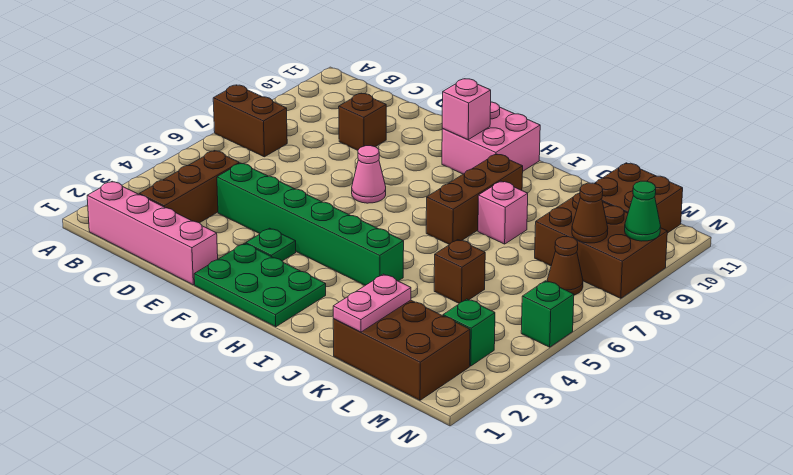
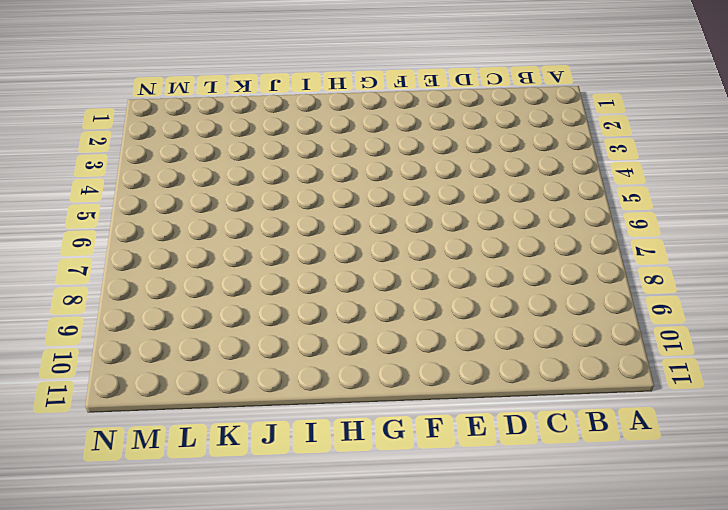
none -> brown brick A7:B7 level 1
none -> pink brick B1:E1 level 1
none -> brown brick C2:C4 level 1

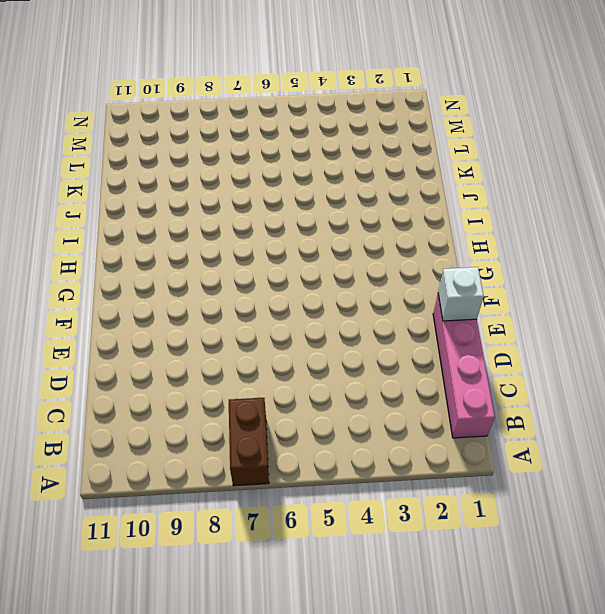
white brick E1 level 2 -> none
none -> brown brick C2:C4 level 1
none -> green brick D4:I4 level 1
none -> brown brick D9 level 1

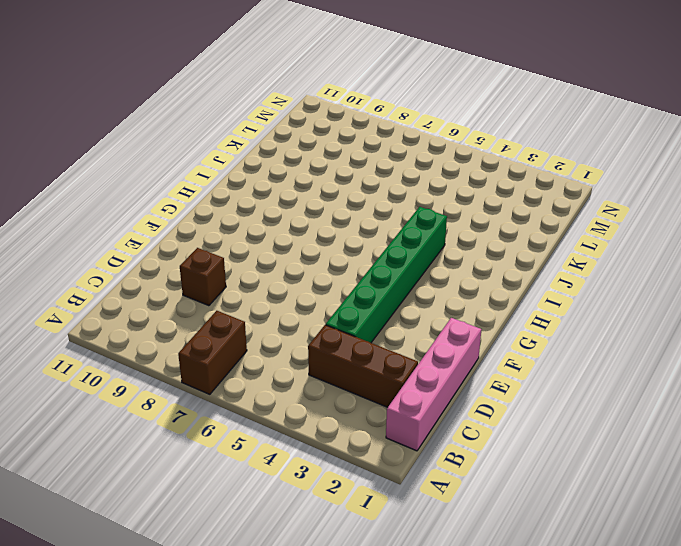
none -> green plate F1:H2 level 1
none -> green plate F3 level 1
none -> pink cone F7 level 1

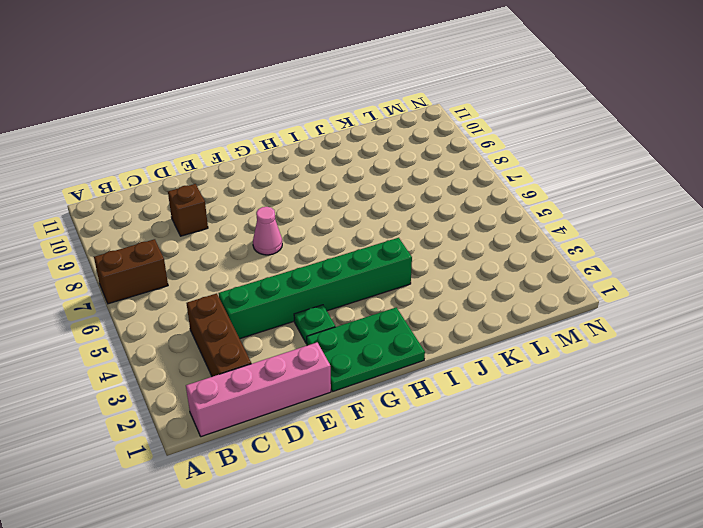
none -> pink brick G10:H11 level 1
none -> brown brick I7:I9 level 1
none -> pink brick J8 level 1

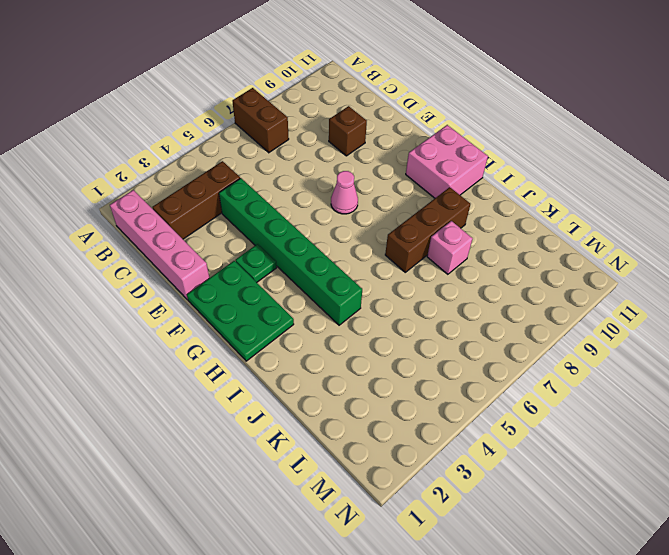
none -> brown brick K1:M2 level 1
none -> brown brick K5 level 1
none -> brown brick L8:N9 level 1

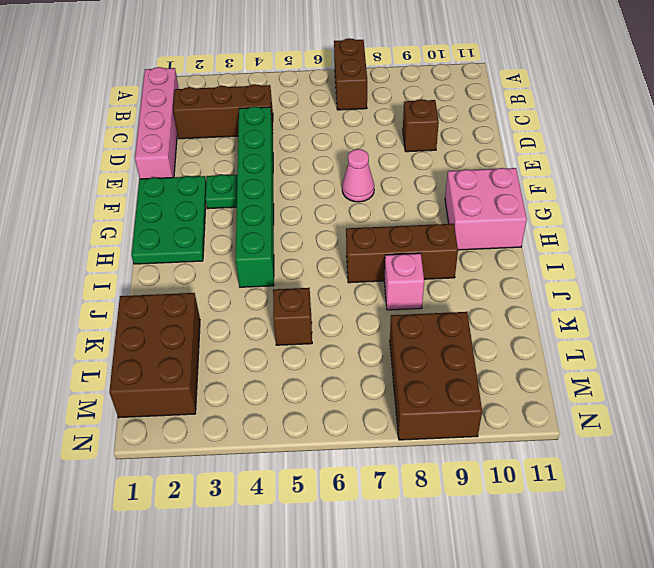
none -> brown brick L10:M11 level 1
none -> green brick M3 level 1
none -> brown cone M7 level 1

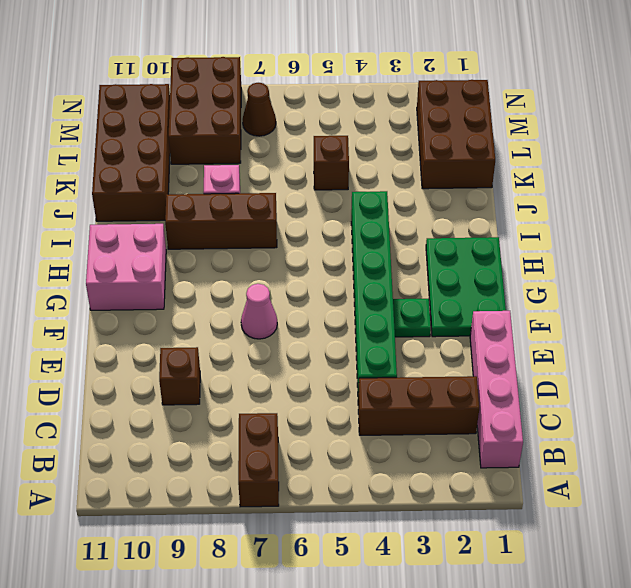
brown brick J10:M11 level 1 -> brown brick L10:M11 level 1
none -> green brick M3 level 1
none -> green brick N5 level 1
none -> pink brick G10 level 2

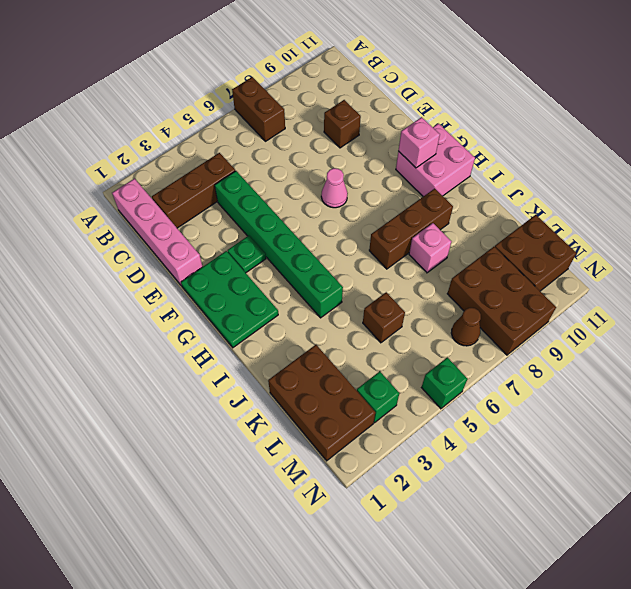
none -> pink plate K1:K2 level 2
none -> brown cone M8 level 2
none -> green cone N9 level 2

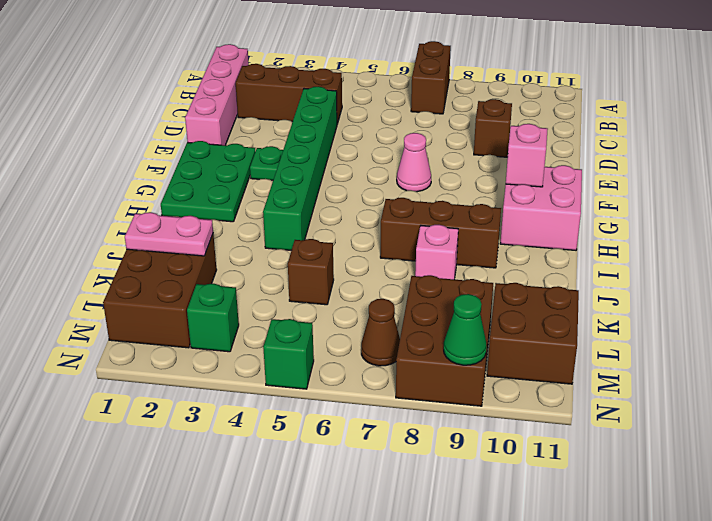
none -> brown cone M8 level 2

